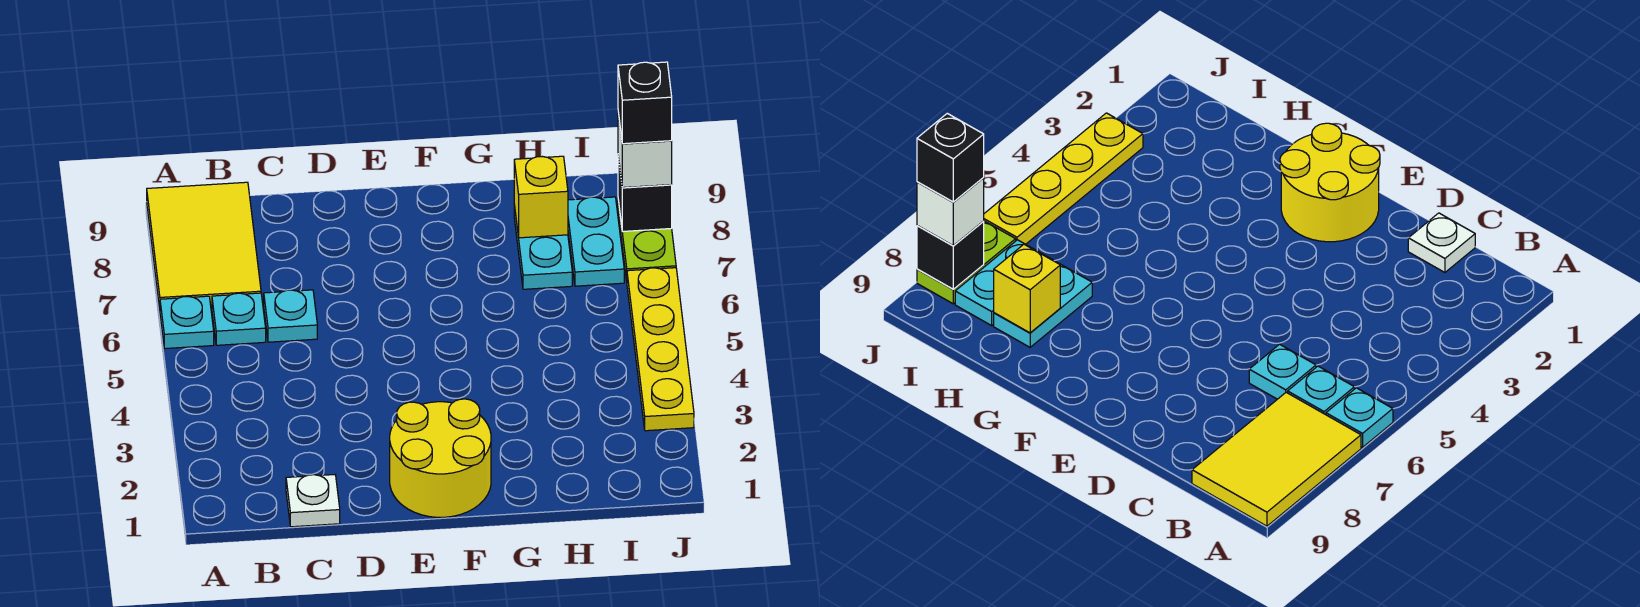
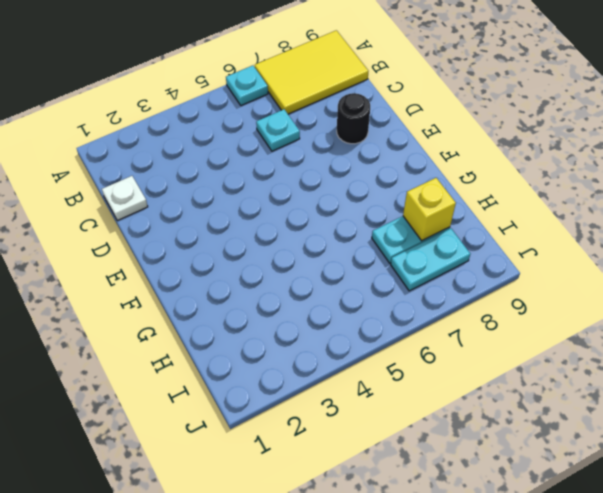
black round brick D8 level 1 -> none
none -> cyan plate B6 level 1
none -> yellow round brick E1:F2 level 1
none -> yellow plate J3:J6 level 1

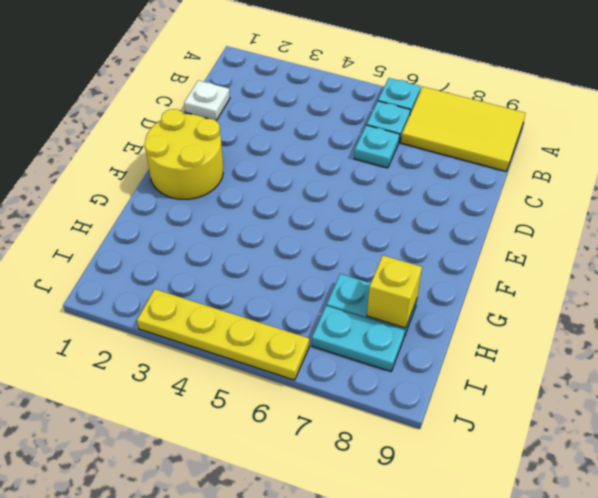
none -> lime plate J7:J8 level 1
none -> black brick J8 level 2
none -> white brick J8 level 3

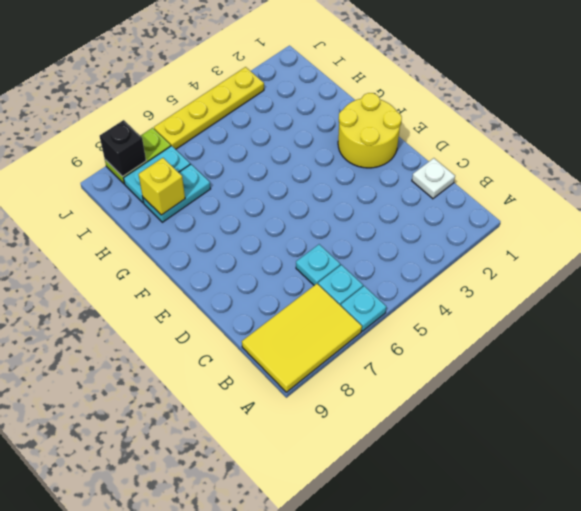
none -> white brick J8 level 3
none -> black brick J8 level 4

